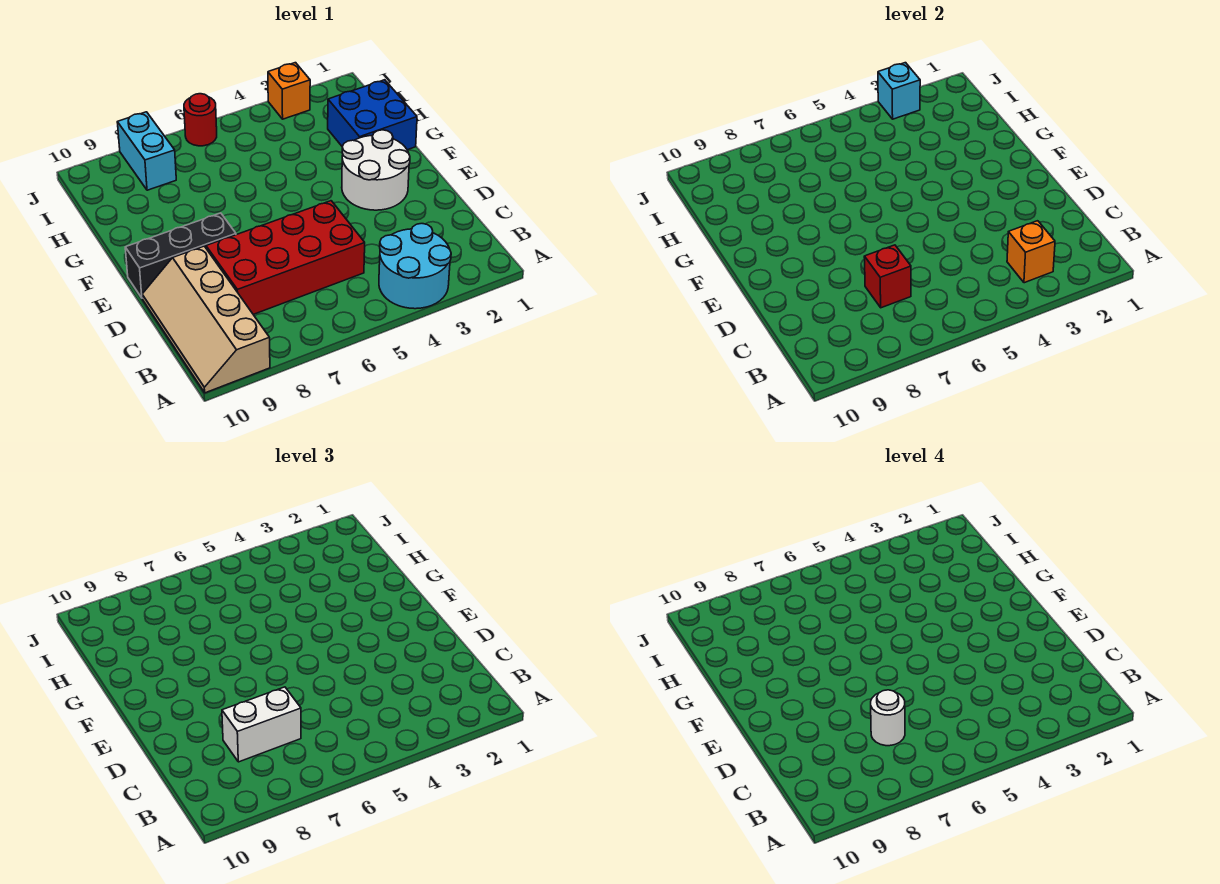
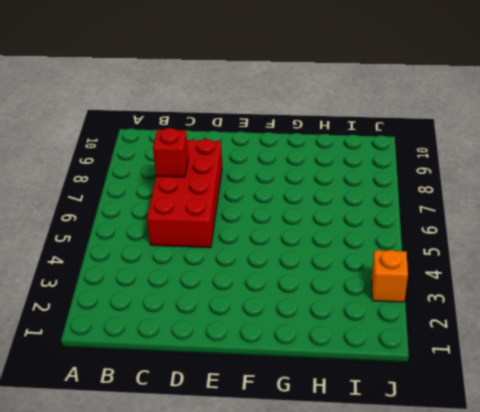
none -> cyan round brick A3:B4 level 1
none -> tan slope A9:D10 level 1 top 9
none -> white round brick E2:F3 level 1

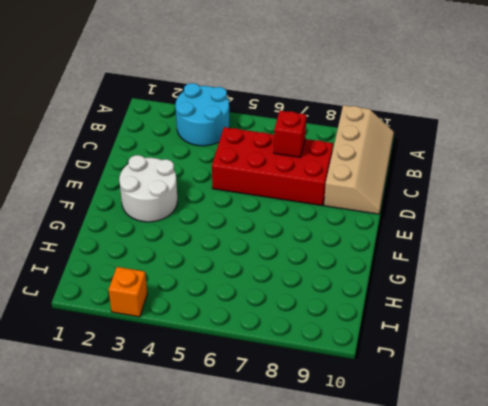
none -> black brick E8:E10 level 1
none -> blue brick G1:H2 level 1
none -> cyan brick I8:J8 level 1

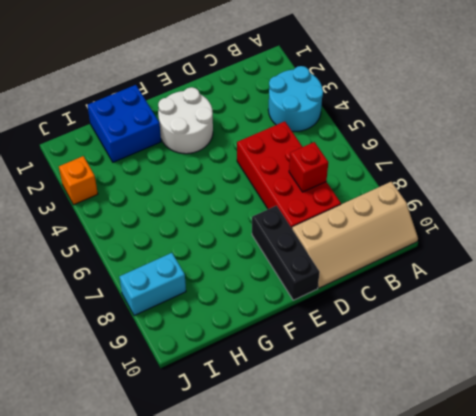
none -> red round brick J6 level 1
none -> orange brick B3 level 2
none -> cyan brick J3 level 2

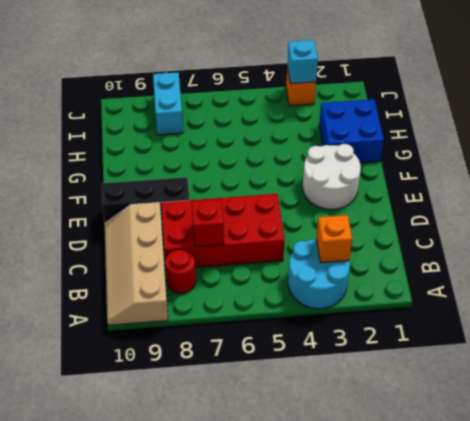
red round brick B8 level 1 -> red round brick J6 level 1
none -> white brick C7:C8 level 3
none -> white round brick C7 level 4

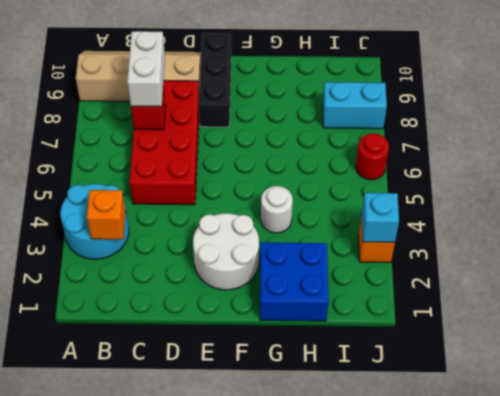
white round brick G4 level 1 -> white round brick C7 level 4

